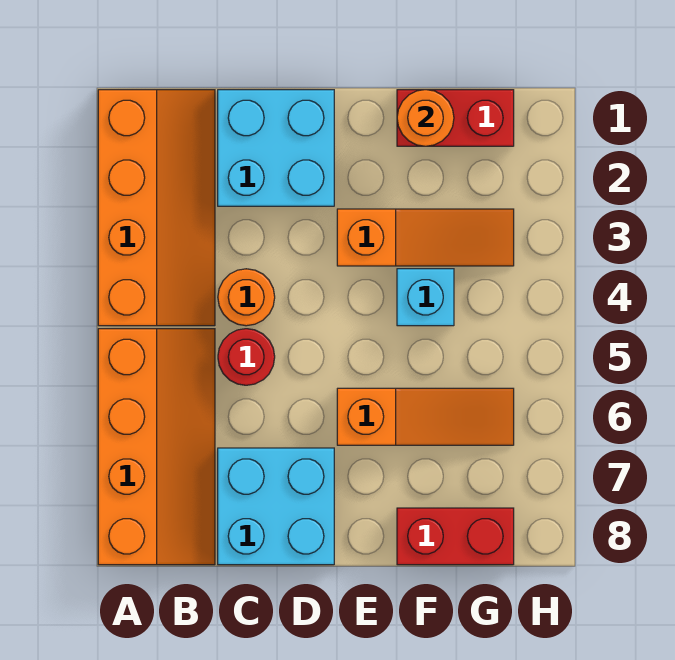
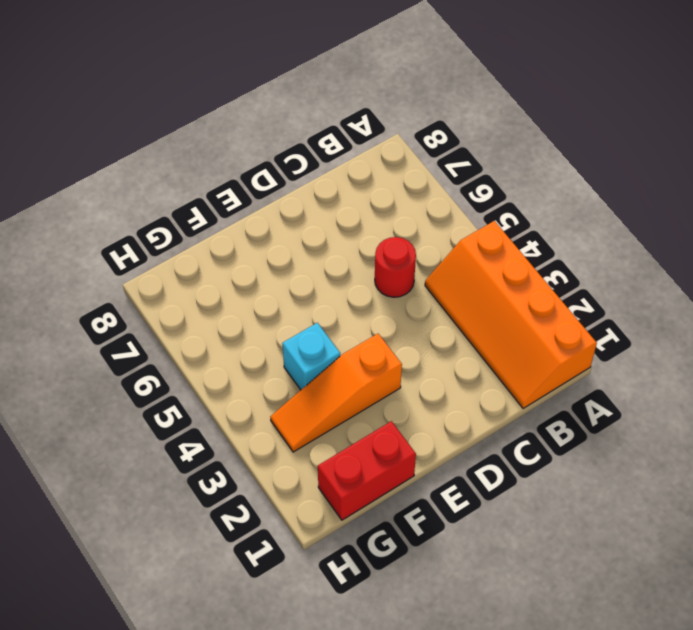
none -> orange slope A5:B8 level 1 top A
none -> cyan brick C1:D2 level 1
none -> orange round brick C4 level 1

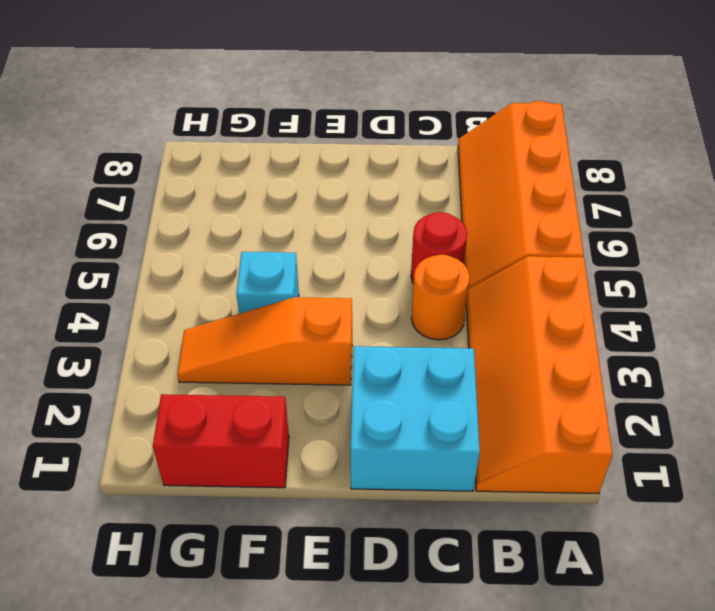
none -> cyan brick C7:D8 level 1
none -> orange slope E6:G6 level 1 top E
none -> red brick F8:G8 level 1

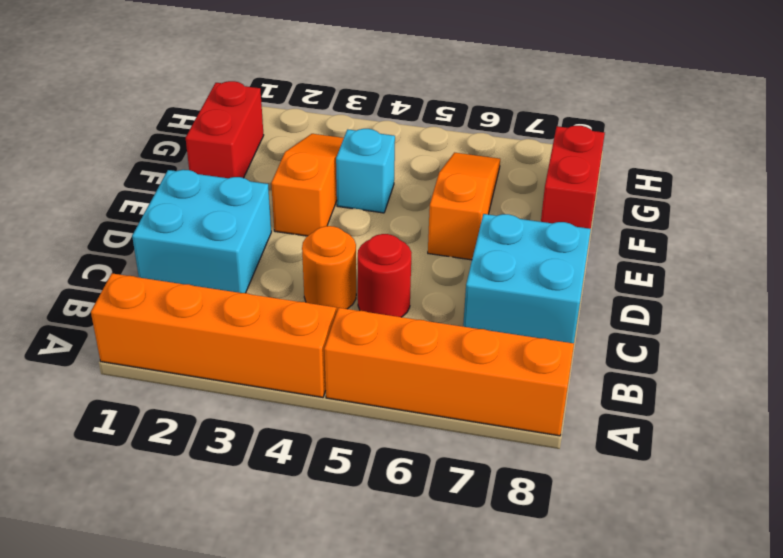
none -> orange round brick F1 level 2

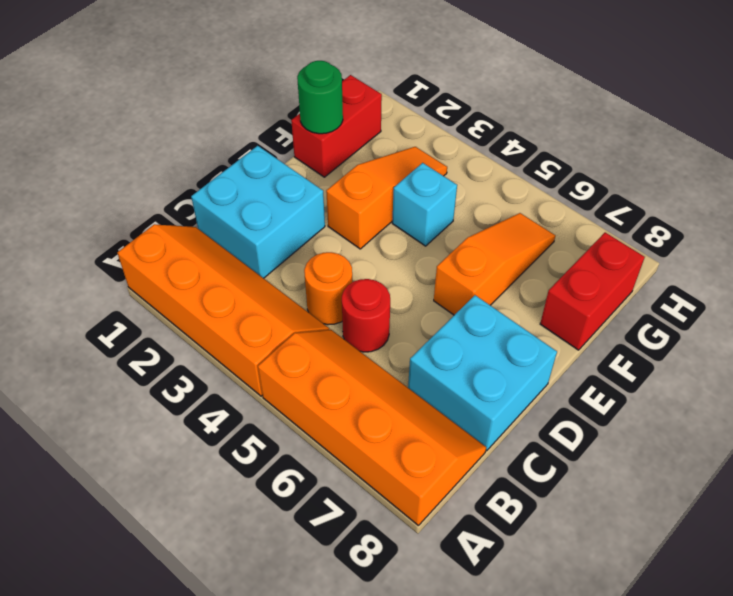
green round brick F1 level 2 -> orange round brick F1 level 2

